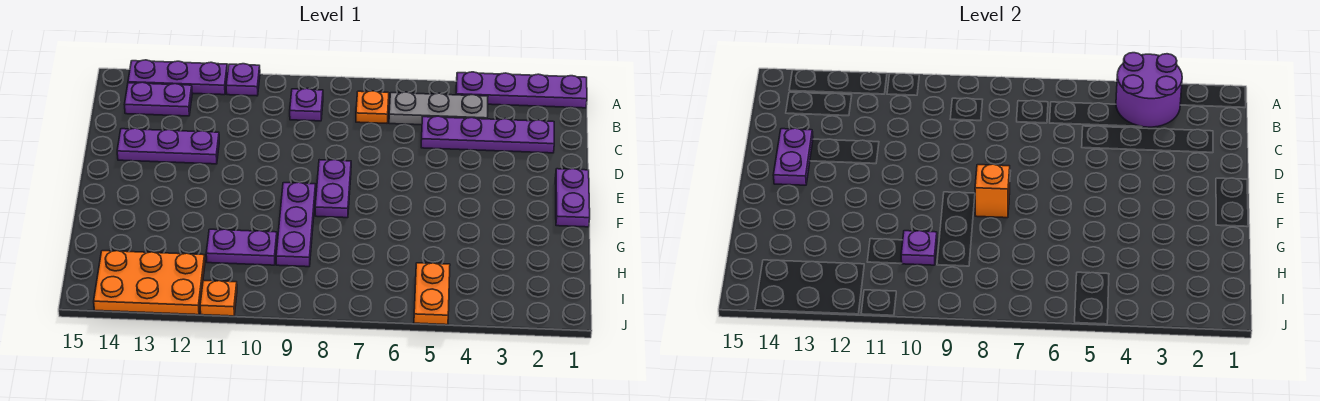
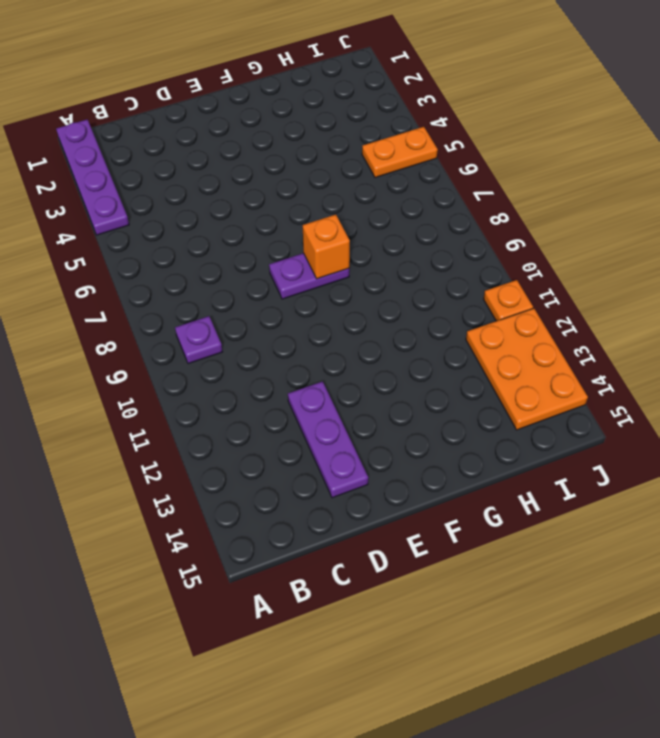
none -> purple plate A11 level 1
none -> purple plate A12:A14 level 1
none -> grey plate B4:B6 level 1

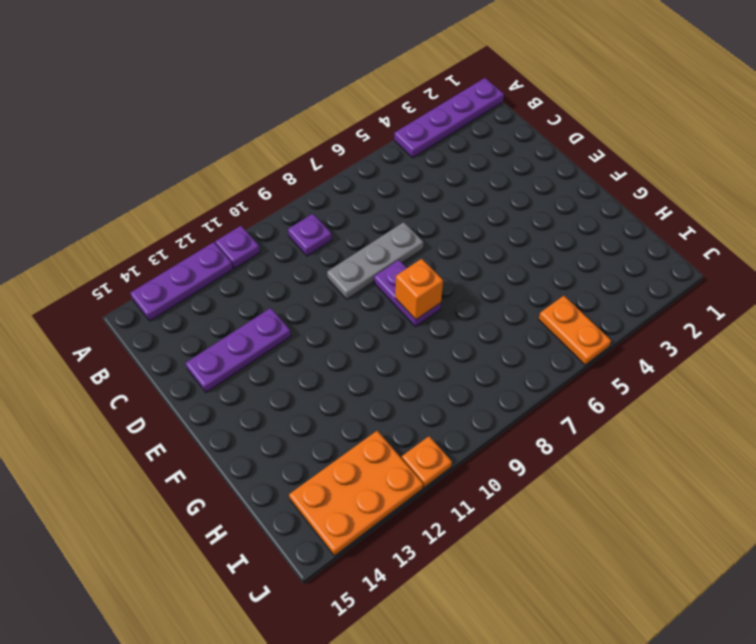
grey plate D7:D9 level 1 -> grey plate B4:B6 level 1
none -> orange plate B7 level 1
none -> purple plate B13:B14 level 1
none -> purple plate C2:C5 level 1

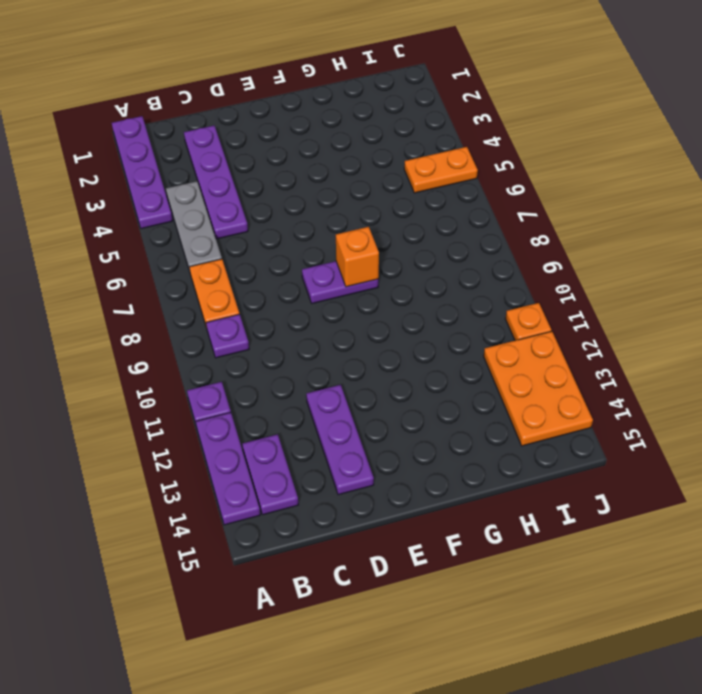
orange plate B7:B8 level 1 -> orange plate B7 level 1
none -> purple plate E1:F1 level 1
none -> purple plate F9:H9 level 1
none -> purple plate H10:H11 level 1

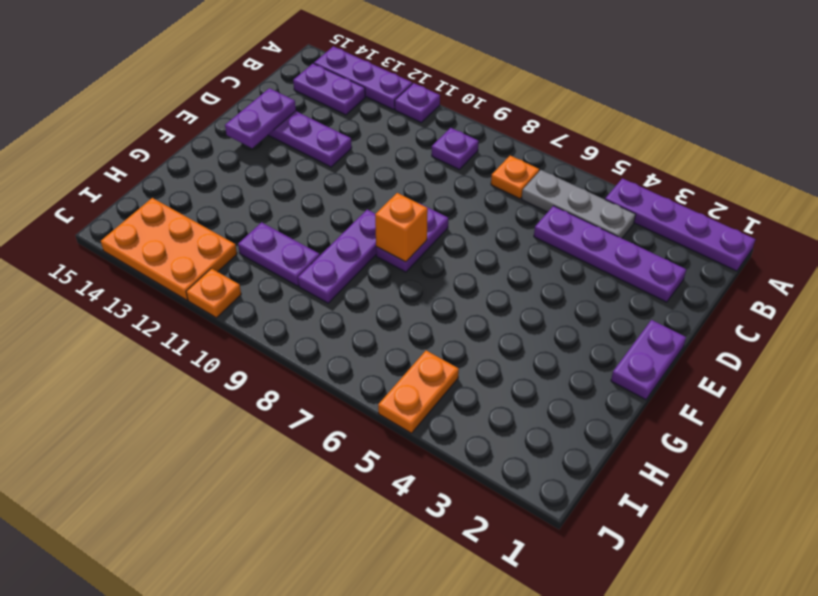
none -> purple round brick A3:B4 level 2
none -> purple plate H10 level 2

